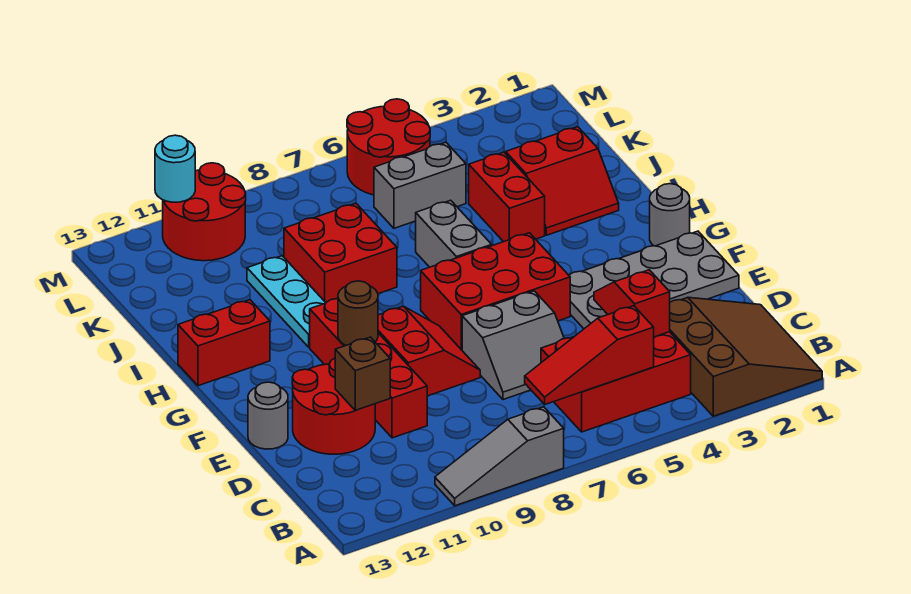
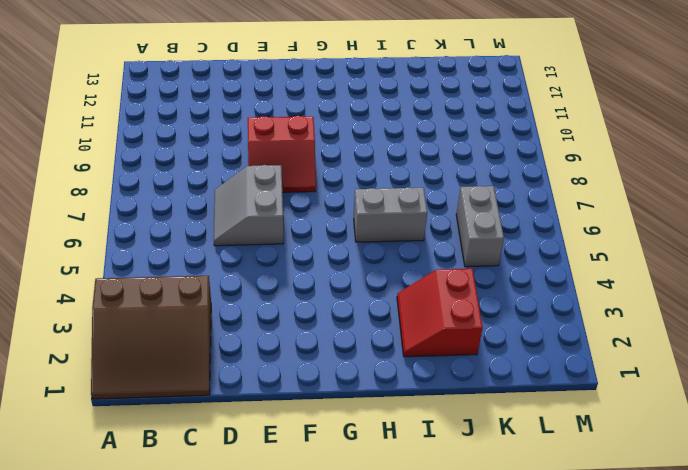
none -> grey slope A8:A10 level 1 top 8
none -> red brick B4:C6 level 1
none -> red brick D10:G10 level 1

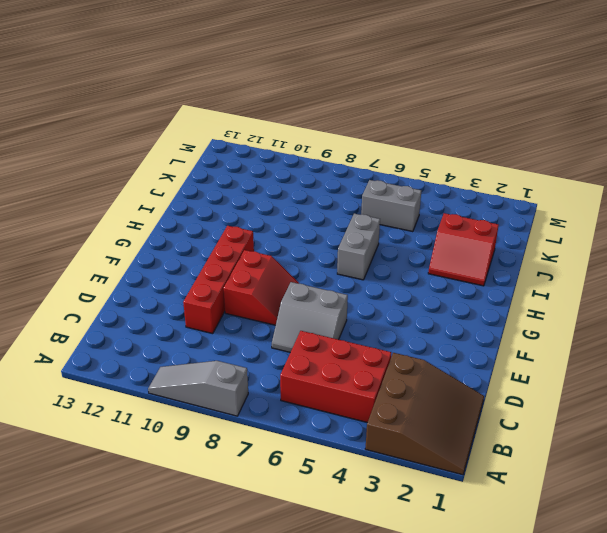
none -> red round brick D11:E12 level 1
none -> grey plate E1:F4 level 1
none -> grey round brick E13 level 1

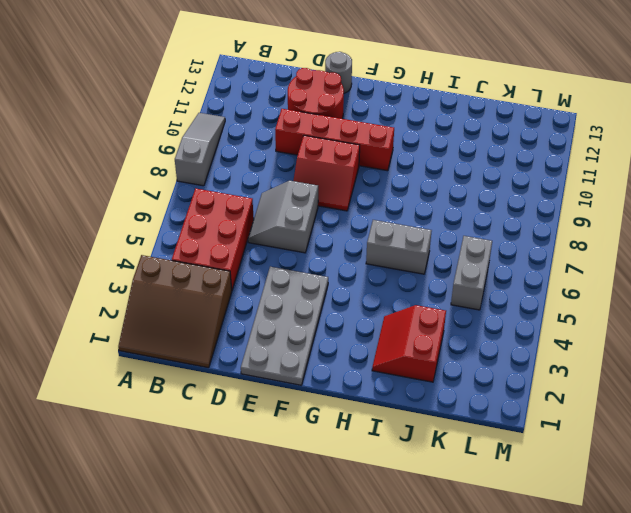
none -> red brick F5:G7 level 1
none -> grey round brick G1 level 1
none -> cyan plate H10:J10 level 1

